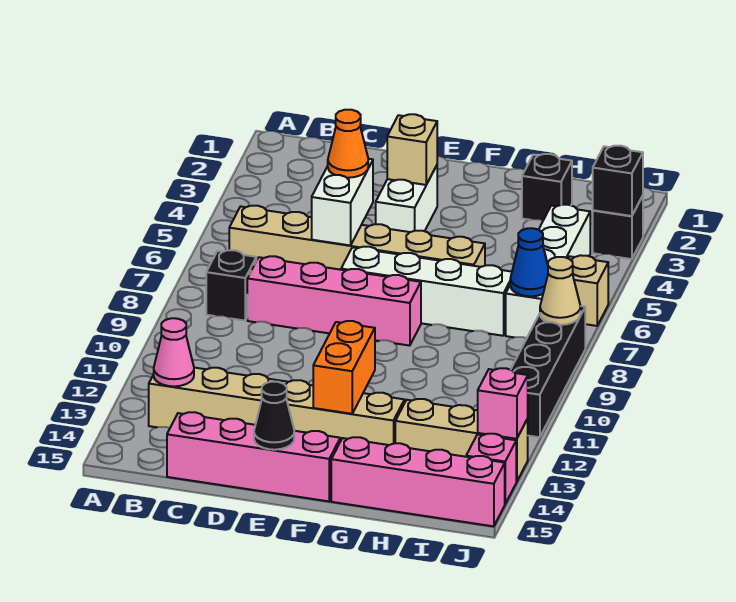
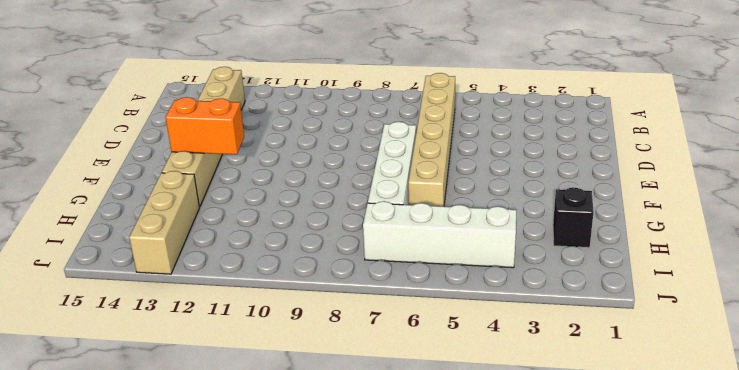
none -> black brick B8 level 1
none -> pink brick C8:F8 level 1
none -> pink brick C15:F15 level 1

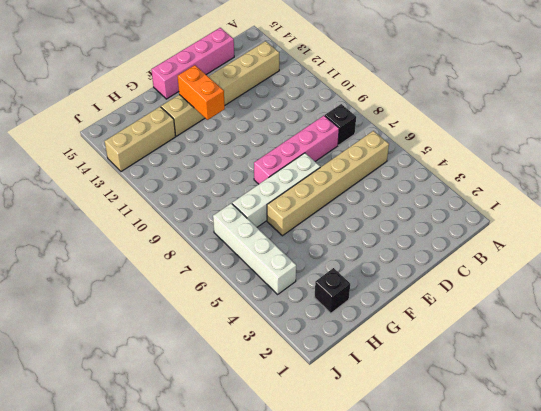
none -> white brick E3:E4 level 1
none -> pink brick G15:J15 level 1
none -> black brick J3 level 1

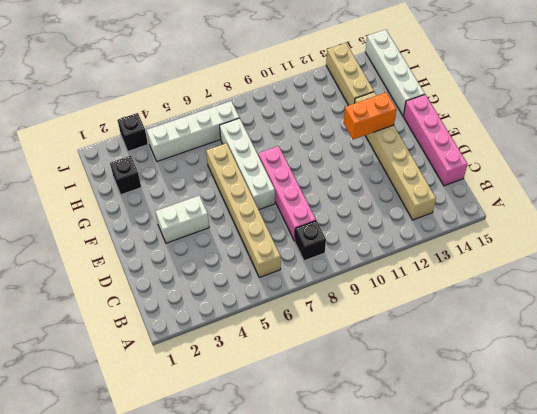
white brick G15:J15 level 1 -> pink brick G15:J15 level 1
none -> tan brick J6 level 1
none -> black brick J8:J11 level 1
none -> pink brick J14 level 1

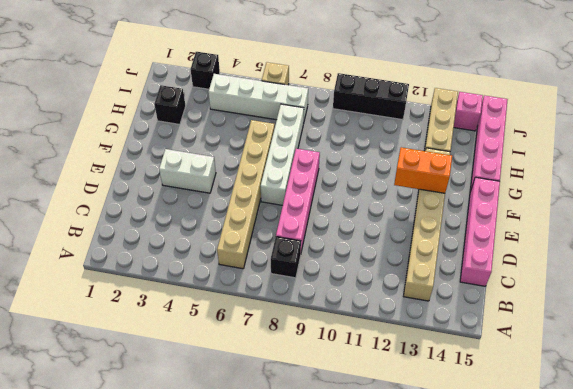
black brick J9:J11 level 1 -> black brick J8:J11 level 1
none -> pink cone B13 level 2
none -> white brick D5:D6 level 2
none -> tan brick E3 level 2

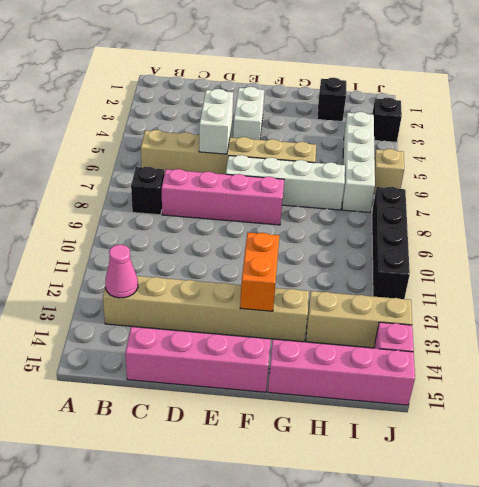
none -> tan brick E3 level 2
none -> black cone E15 level 2
none -> blue cone I7 level 2

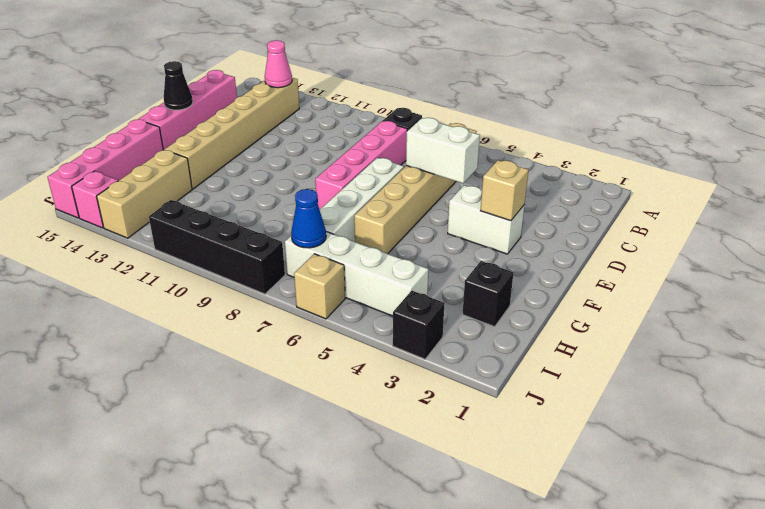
none -> orange brick F12:F13 level 2
none -> black brick J3 level 2
none -> tan cone J8 level 2

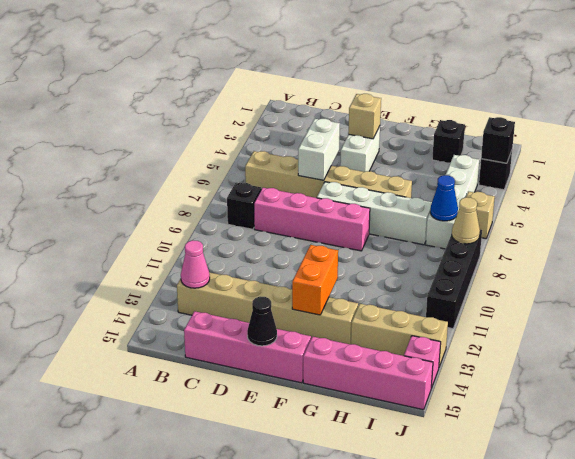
none -> pink brick J13 level 2
none -> orange cone D5 level 3

